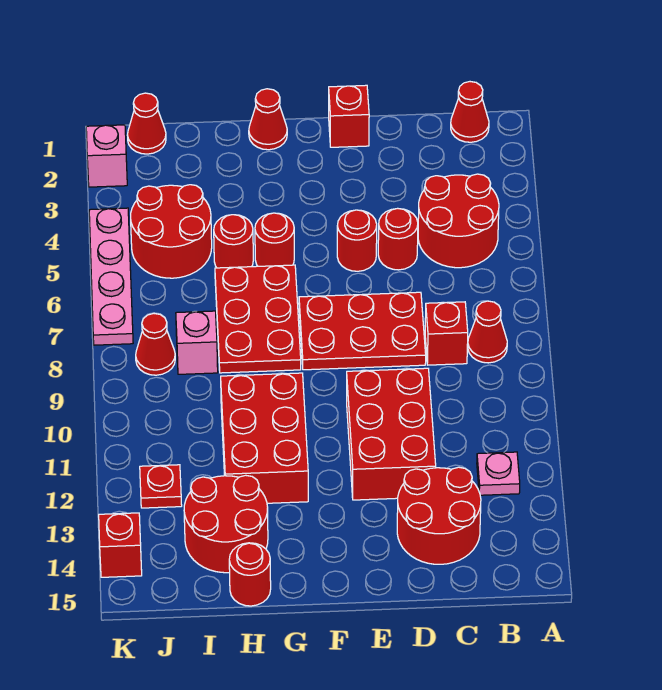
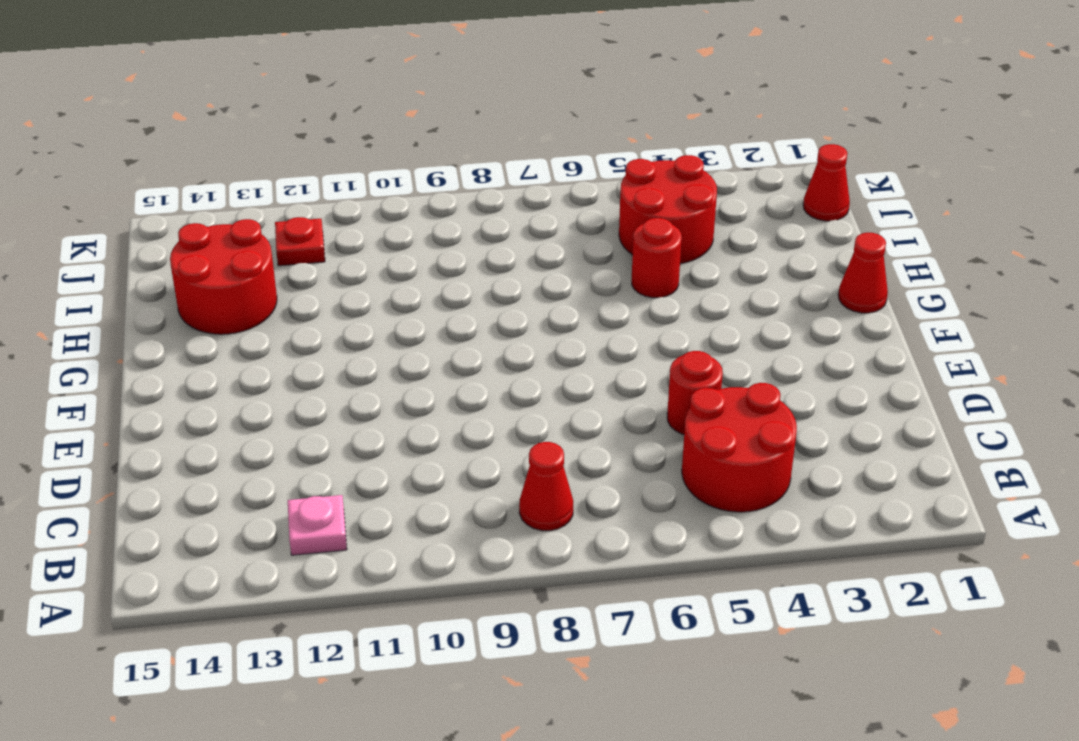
none -> red cone B1 level 1
none -> red brick C8 level 1
none -> red round brick C13:D14 level 1

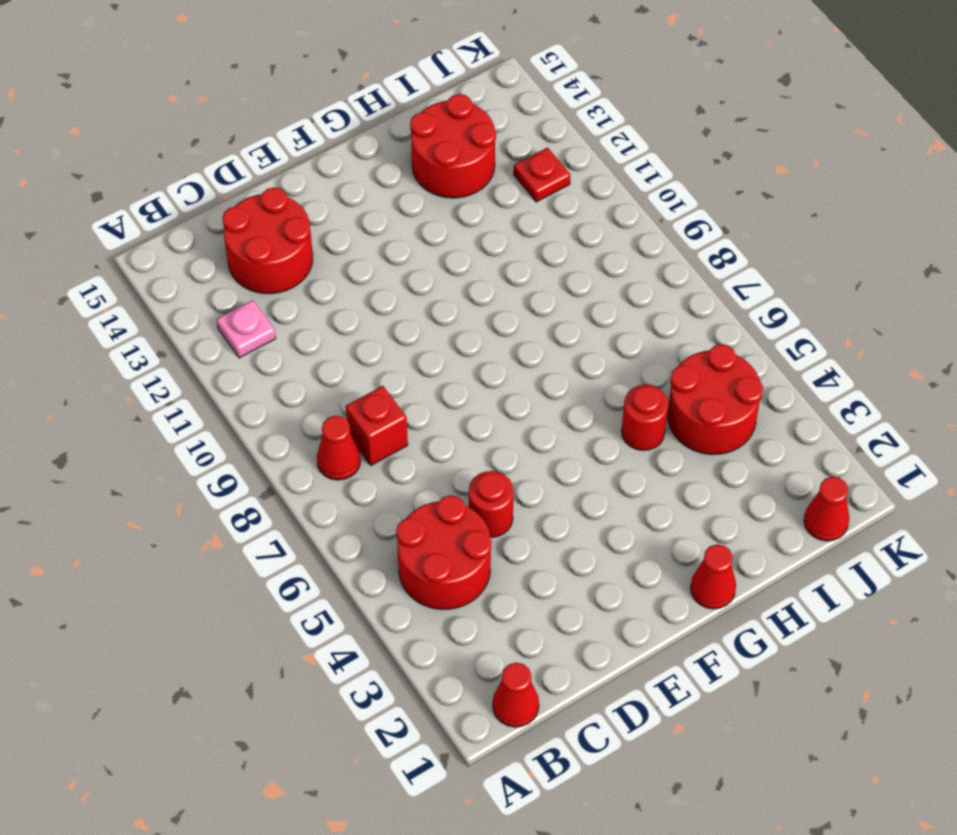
none -> red plate D7:F8 level 1
none -> red brick D10:E12 level 1
none -> red brick E1 level 1

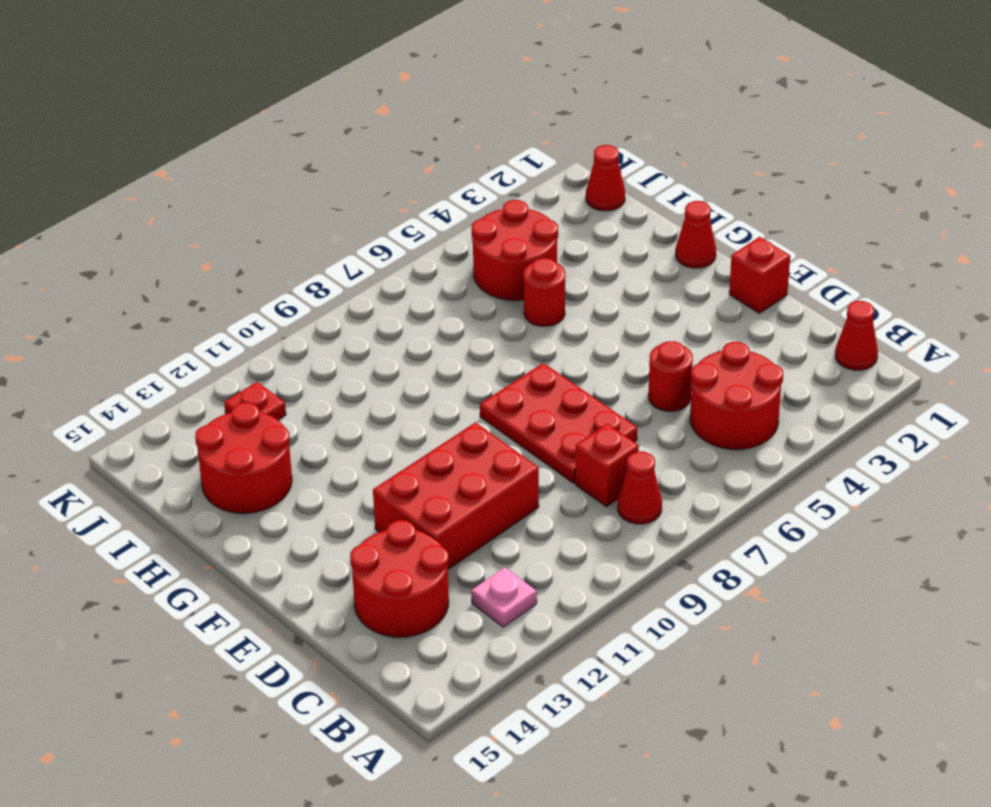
none -> red round brick E5 level 1
none -> red round brick G5 level 1
none -> red plate G6:H8 level 1

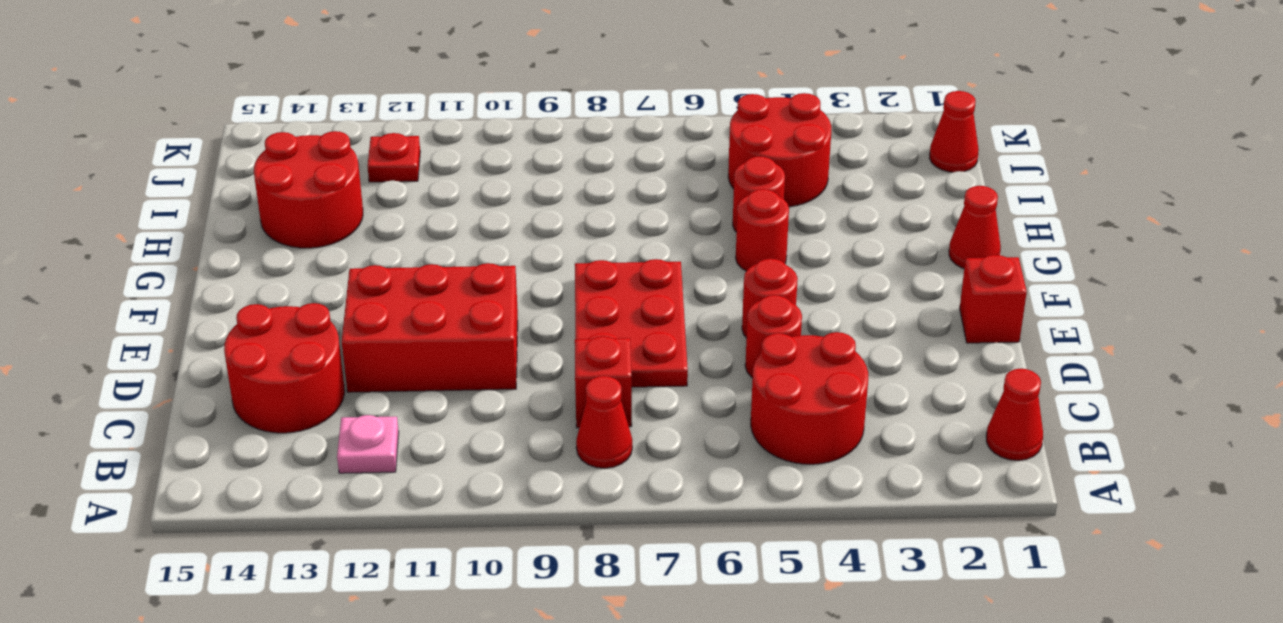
none -> red plate G6:H8 level 1
none -> red brick G10:H12 level 1
none -> red round brick H15 level 1

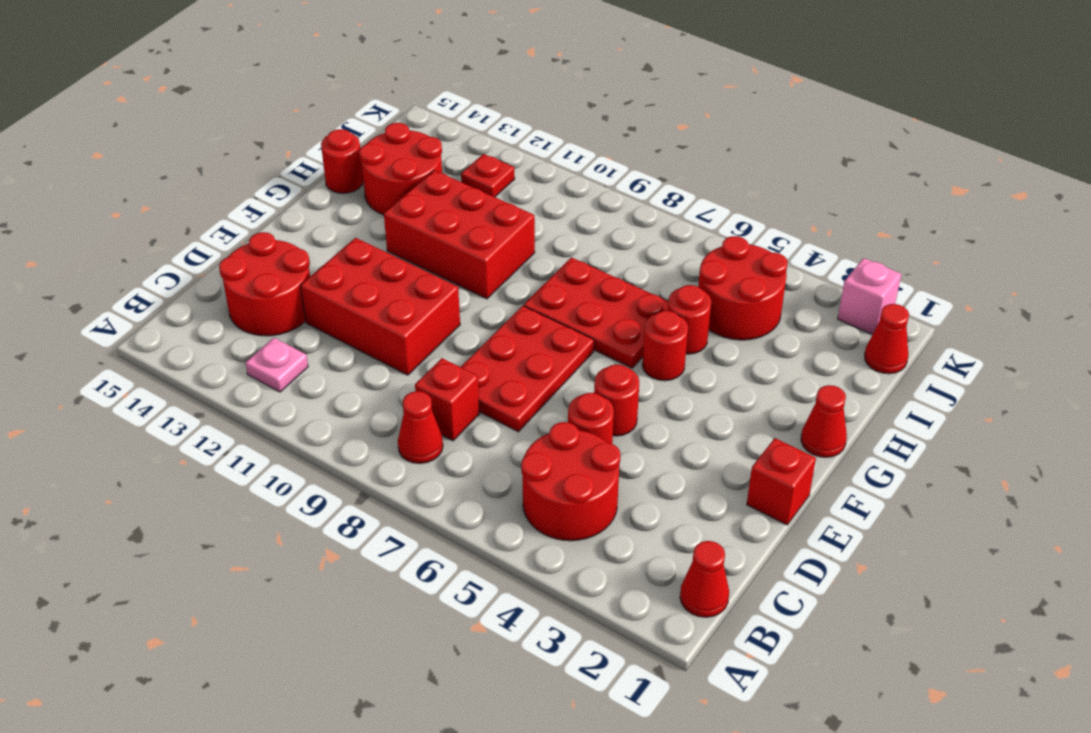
none -> pink brick I8 level 1
none -> red cone J8 level 1
none -> pink plate K4:K7 level 1

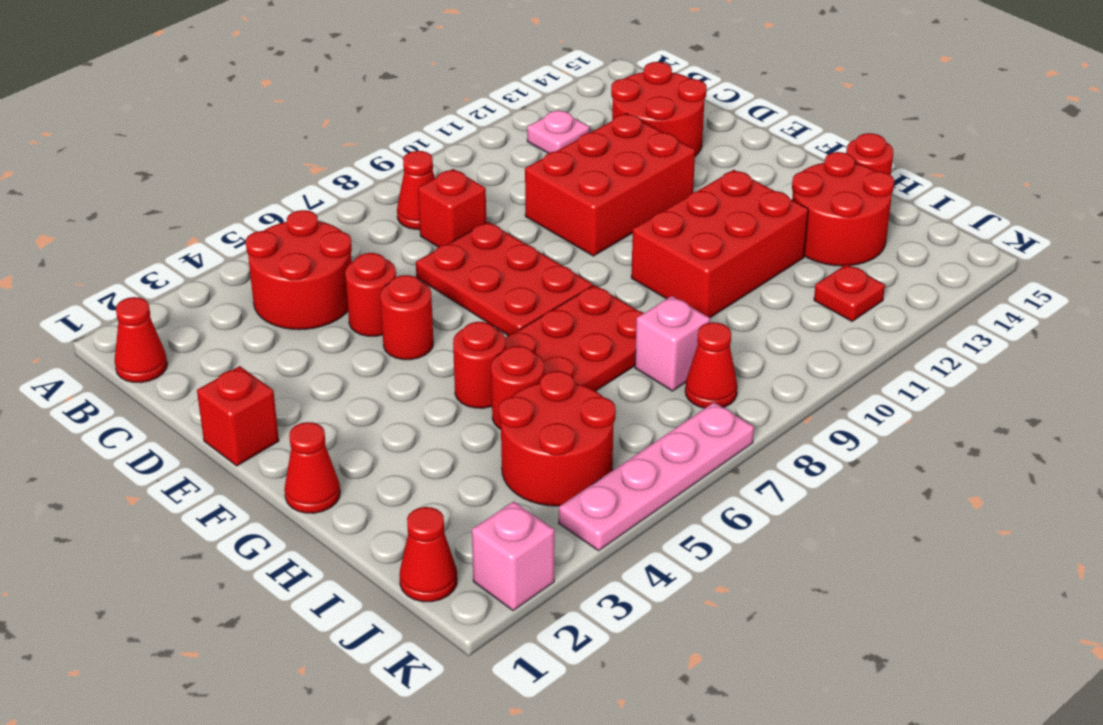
none -> red brick K14 level 1

